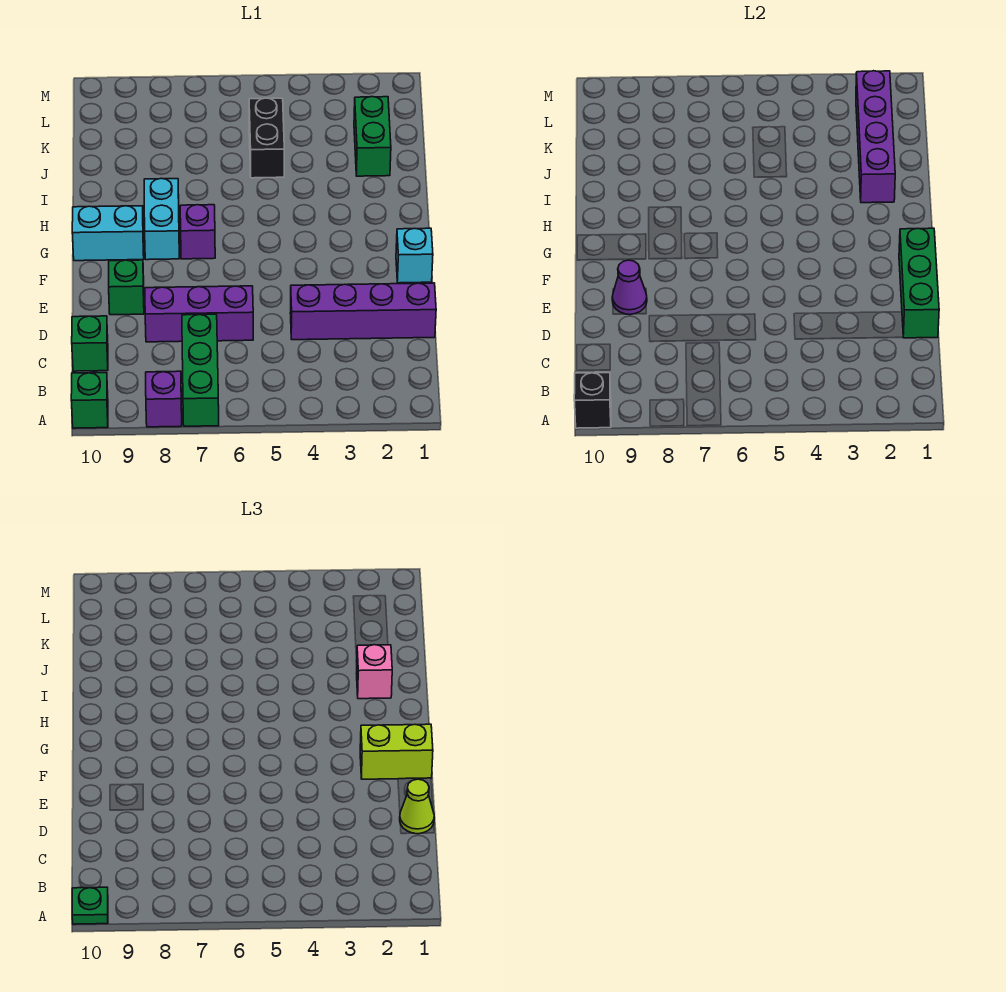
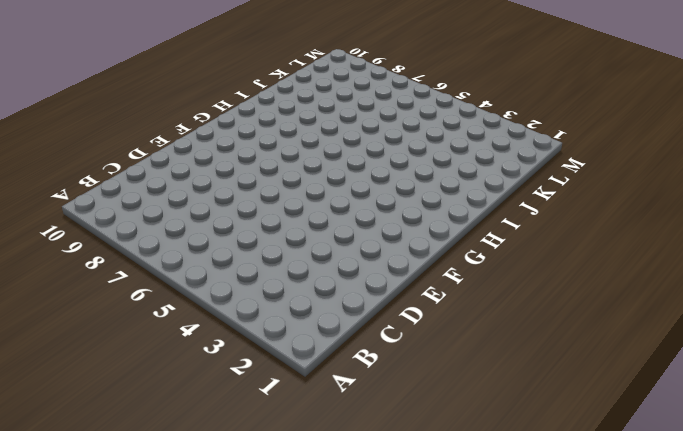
none -> green brick A7:C7 level 1
none -> purple brick A8 level 1
none -> green brick A10 level 1

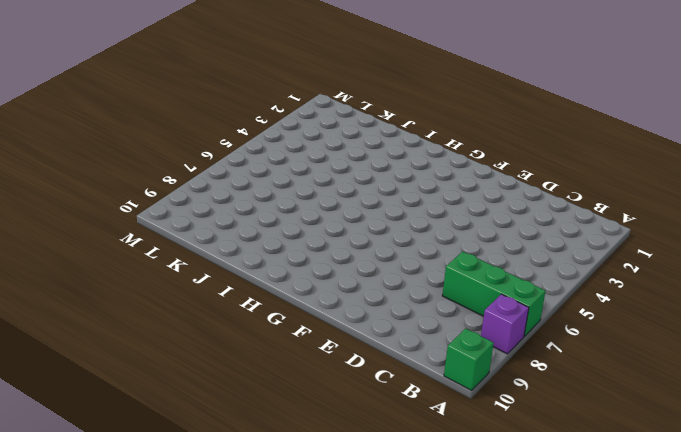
none -> green brick C10 level 1
none -> purple brick D1:D4 level 1
none -> purple brick D6:D8 level 1

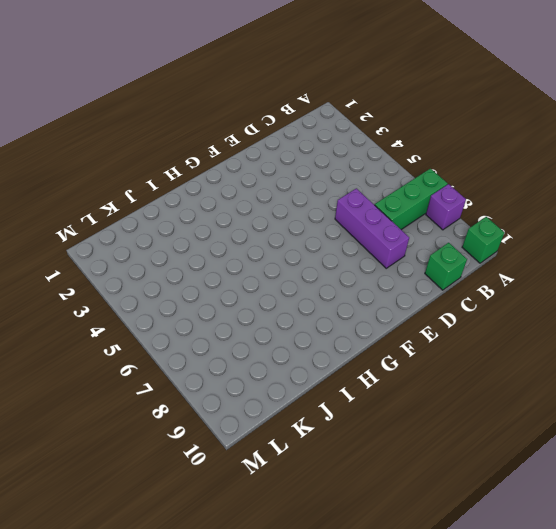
none -> purple brick D1:D4 level 1
none -> green brick E9 level 1
none -> cyan brick F1 level 1

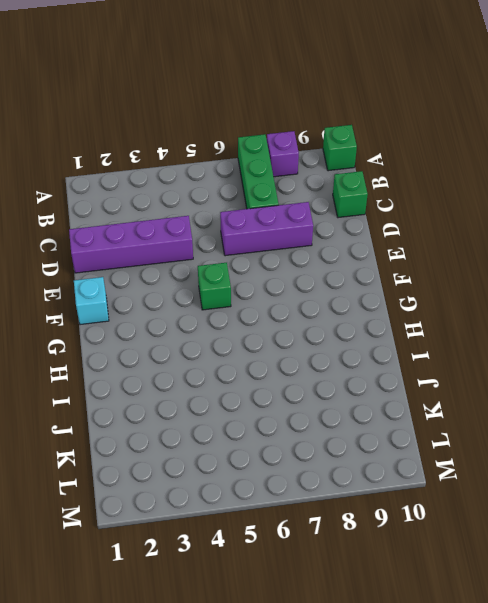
green brick F5 level 1 -> green brick E9 level 1
none -> purple brick G7 level 1
none -> cyan brick G8:H8 level 1
none -> cyan brick G9:G10 level 1

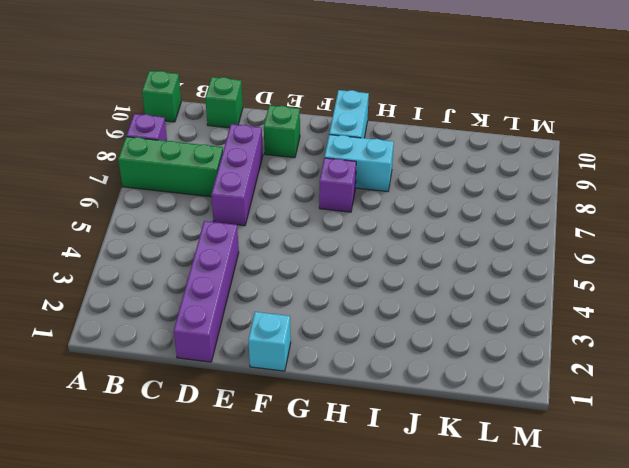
none -> green brick J2:K2 level 1
none -> black brick J5:K5 level 1
none -> black brick A10 level 2

